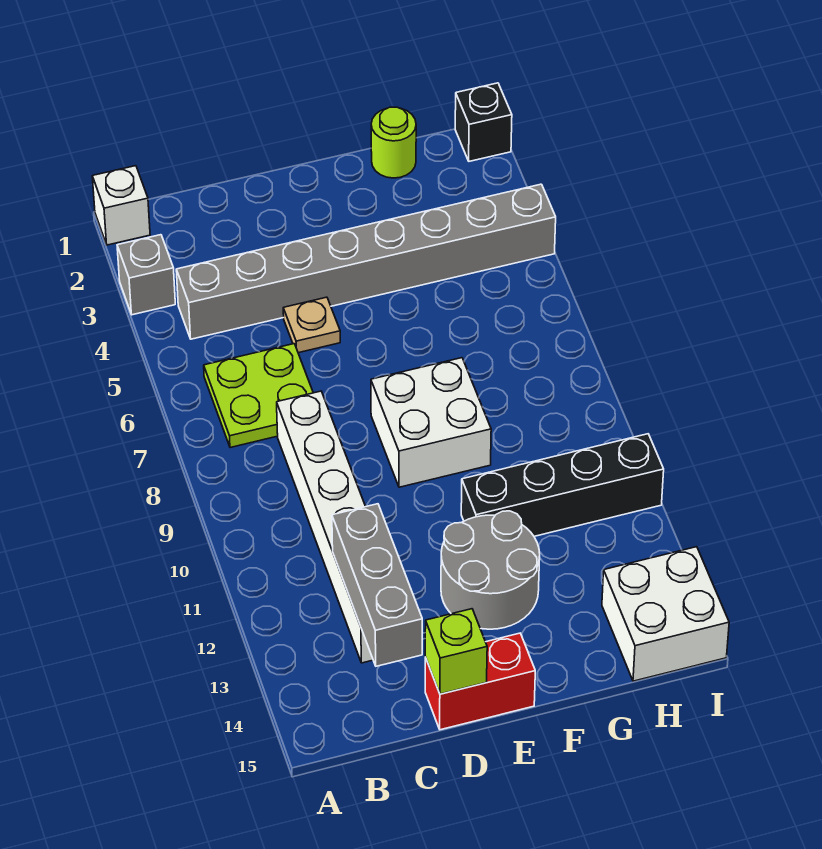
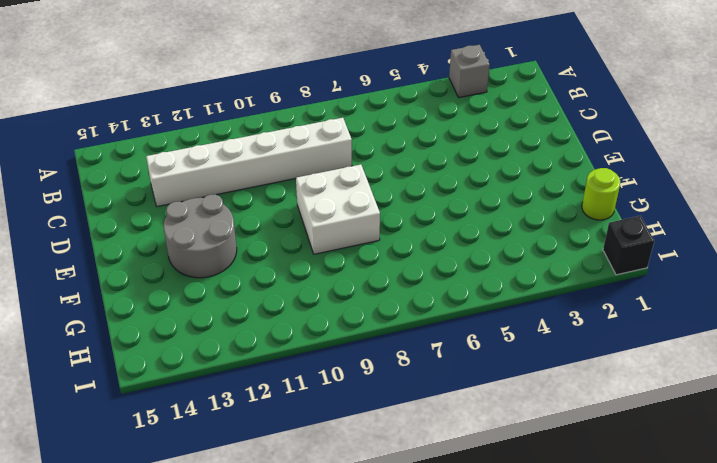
none -> white brick A1 level 1
none -> grey brick B4:I4 level 1
none -> lime plate B6:C7 level 1

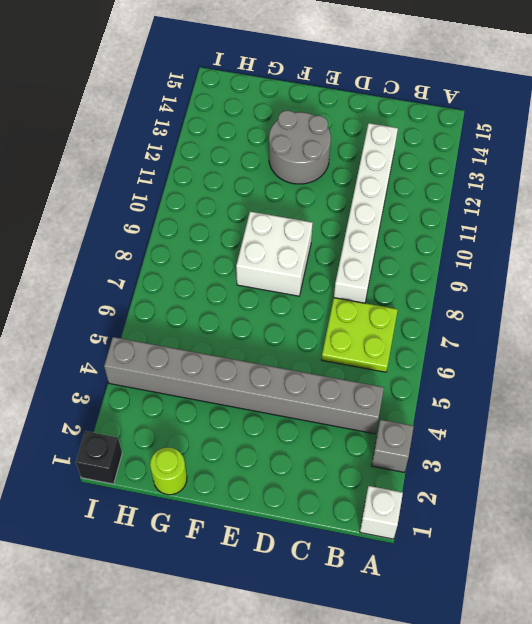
none -> tan plate D5 level 1
none -> red brick D15:E15 level 1
none -> black brick F11:I11 level 1

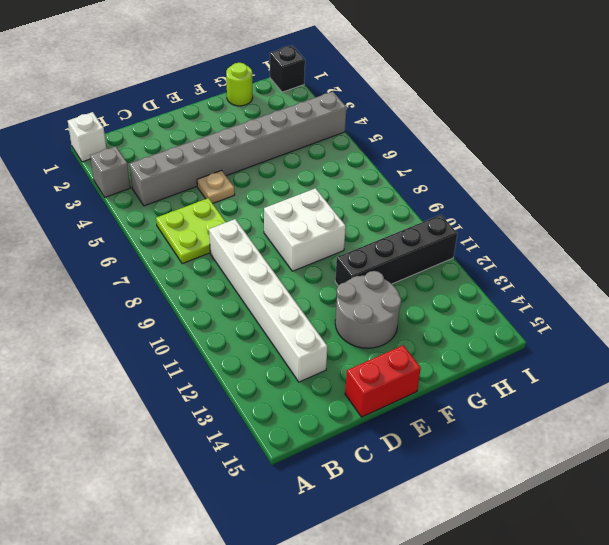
none -> white brick H14:I15 level 1
none -> grey brick C12:C14 level 2
none -> lime brick D15 level 2

